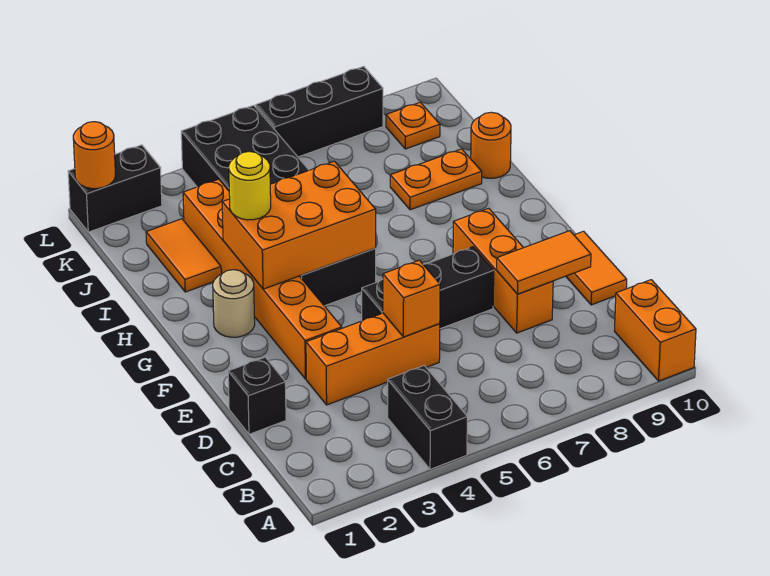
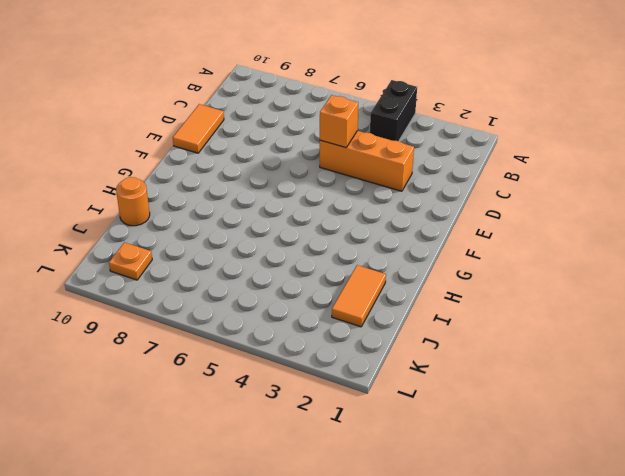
none -> orange brick A10:B10 level 1
none -> black brick D1 level 1
none -> orange brick D8:F8 level 1

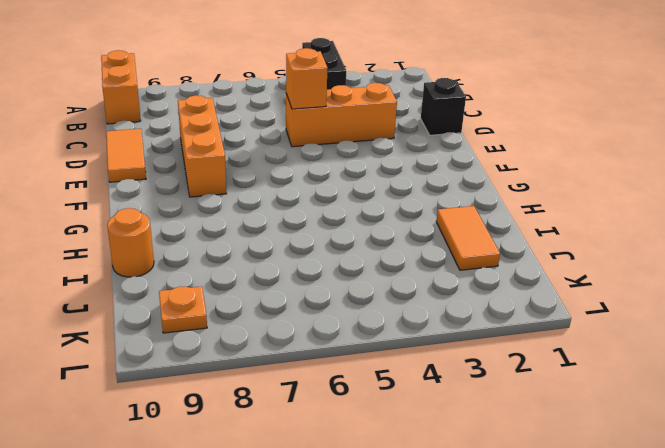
none -> orange brick E3:J3 level 1
none -> black brick E5:E7 level 1
none -> tan round brick G2 level 1

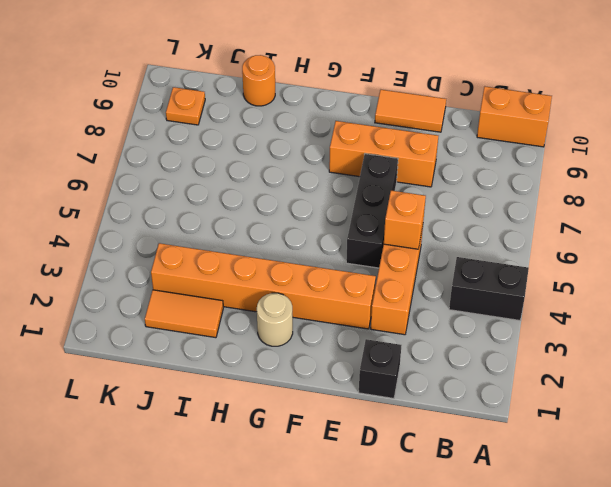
none -> black brick G4:L5 level 1
none -> orange plate I8:I9 level 1
none -> black brick L1:L2 level 1

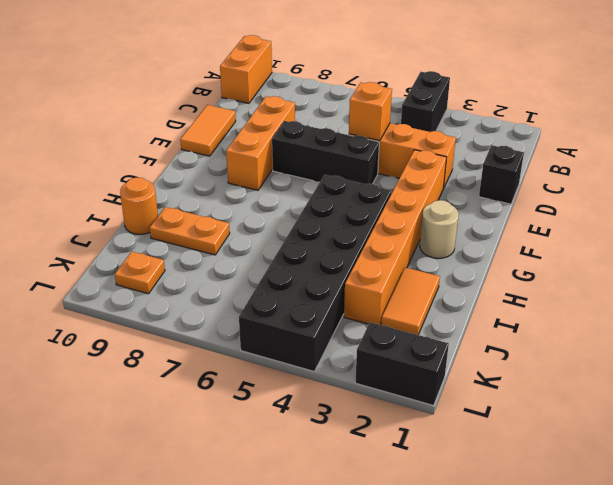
none -> black brick L6:L8 level 1
none -> orange tile D8:D9 level 2
none -> orange brick G3:H5 level 2

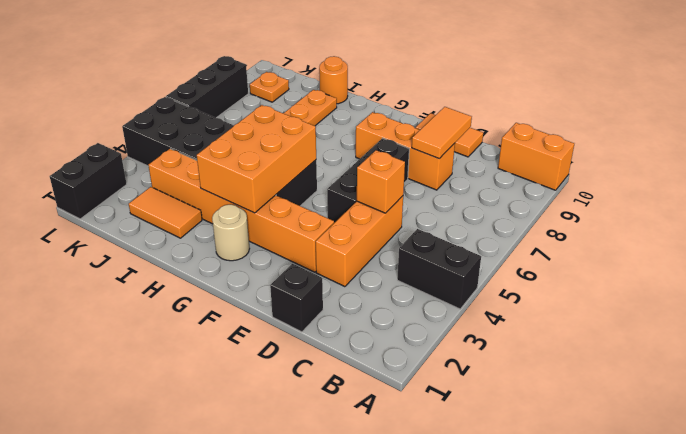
none -> orange round brick L1 level 2
none -> yellow round brick H3 level 3

